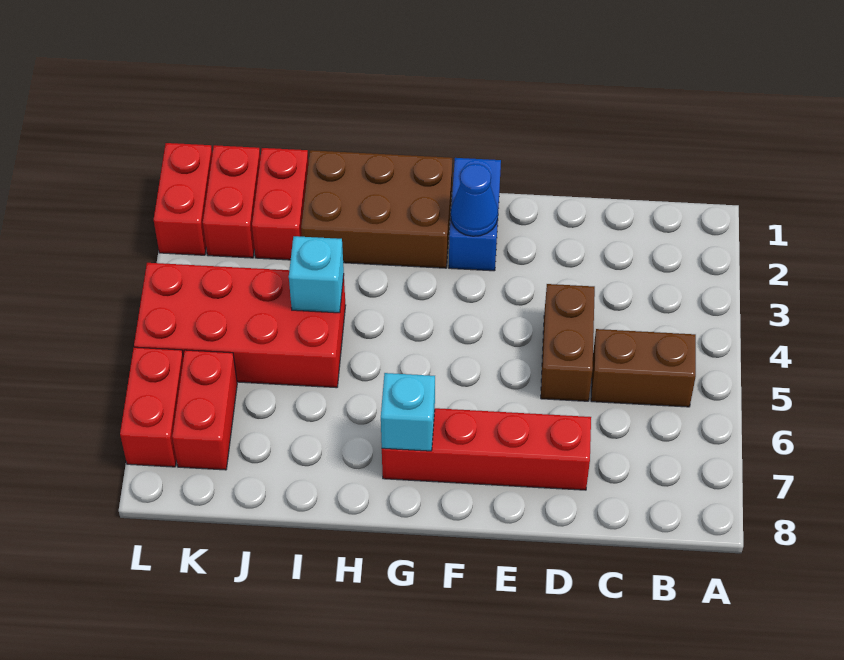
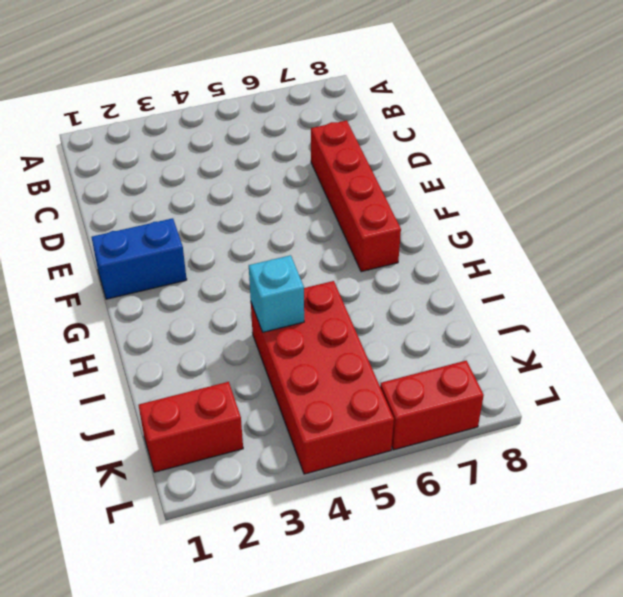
none -> brown brick B5:C5 level 1
none -> brown brick D4:D5 level 1
none -> brown brick G1:I2 level 1

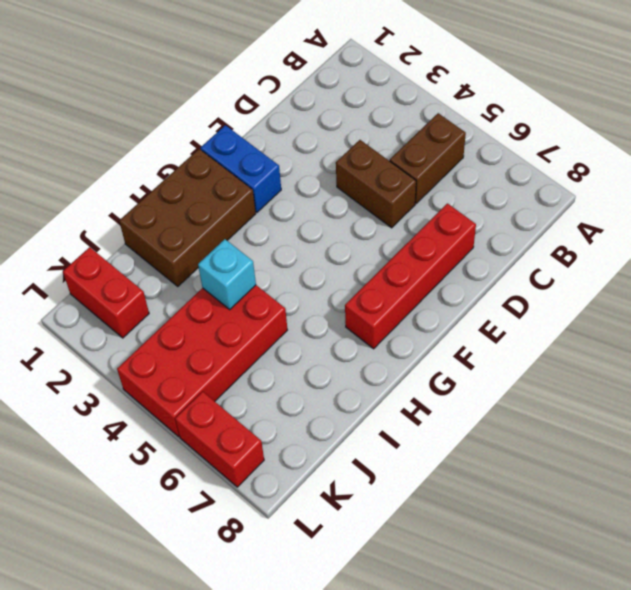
none -> red brick J1:J2 level 1
none -> red brick K6:K7 level 1
none -> red brick L1:L2 level 1

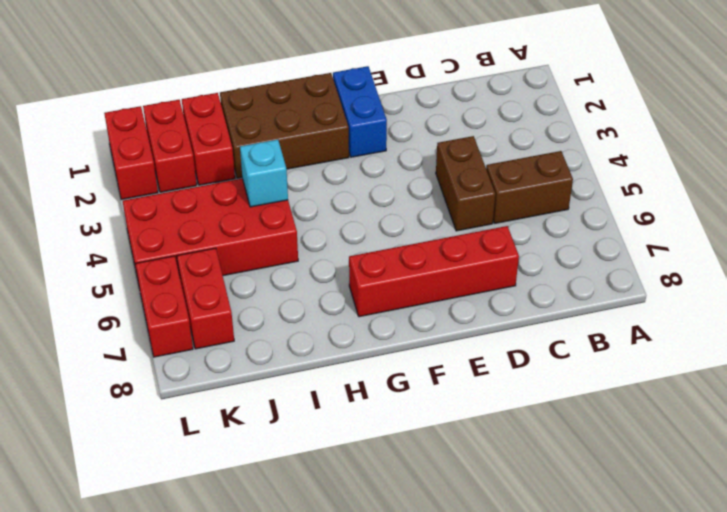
none -> blue cone F2 level 2
none -> cyan brick G7 level 2

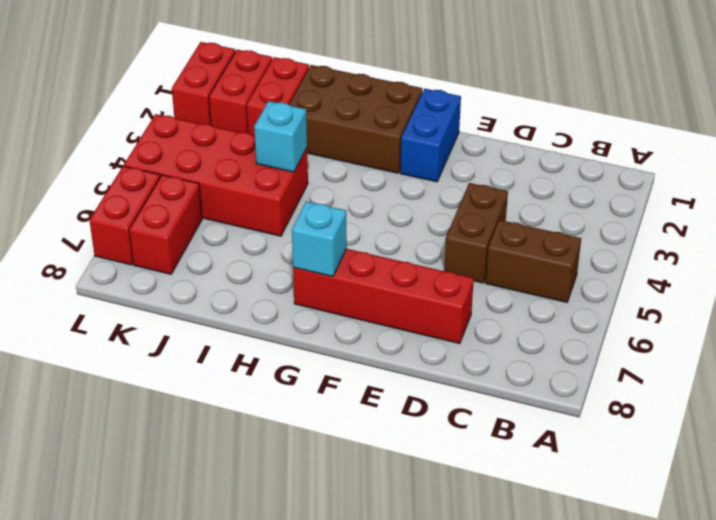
none -> blue cone F2 level 2

